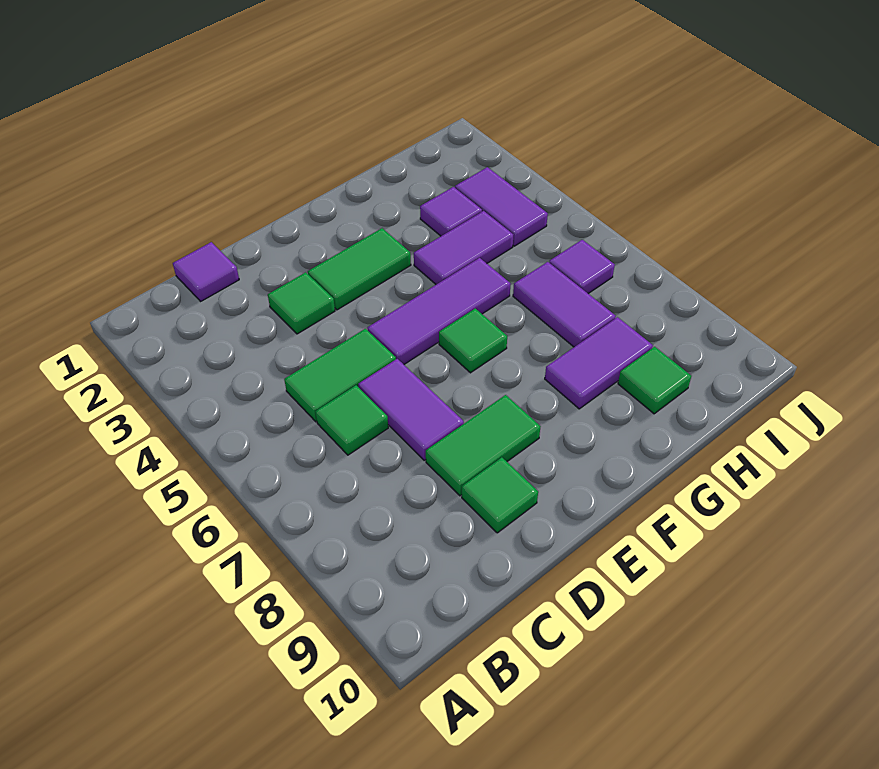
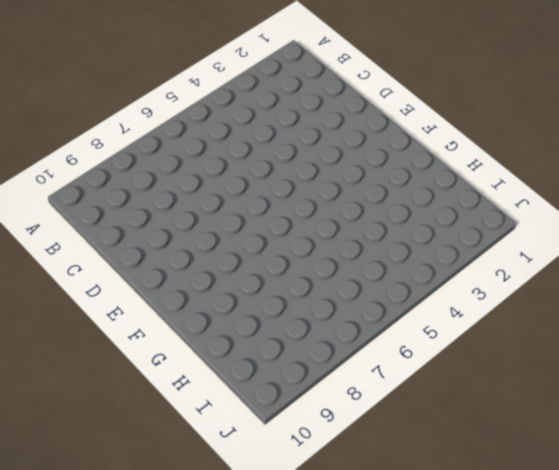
none -> purple tile C1 level 1
none -> green tile C5:D5 level 1
none -> green tile C6 level 1

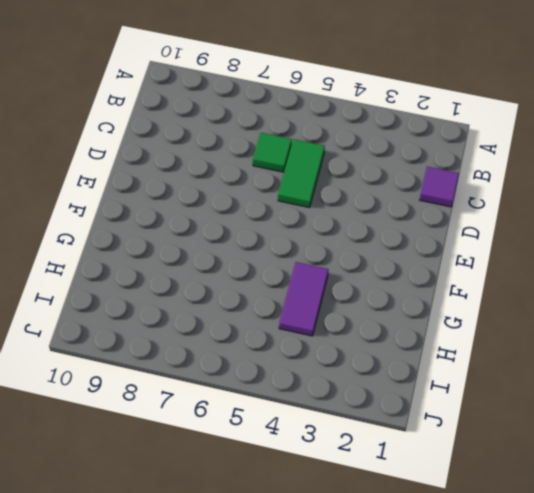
none -> green tile D3 level 1
none -> purple tile D6:D7 level 1
none -> green tile D8:E8 level 1

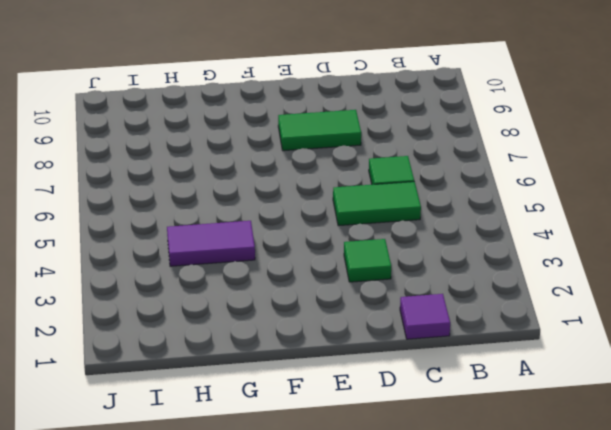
none -> purple tile D6:D7 level 1
none -> green tile D9 level 1
none -> green tile E3:F3 level 1

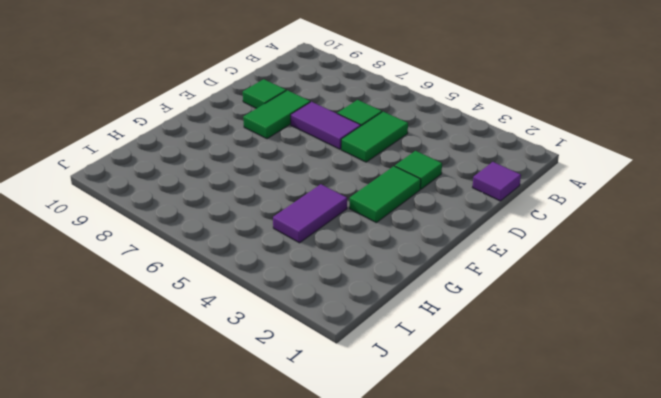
none -> purple tile E5:G5 level 1
none -> green tile F6 level 1
none -> purple tile G8:H8 level 1

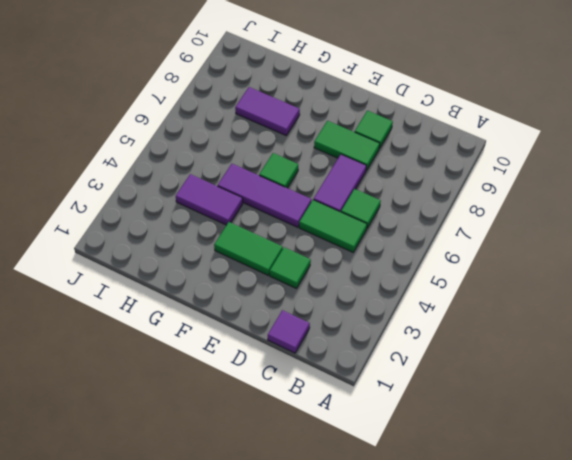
none -> purple tile H3 level 1
none -> purple tile H6:H7 level 1
none -> green tile H9 level 1

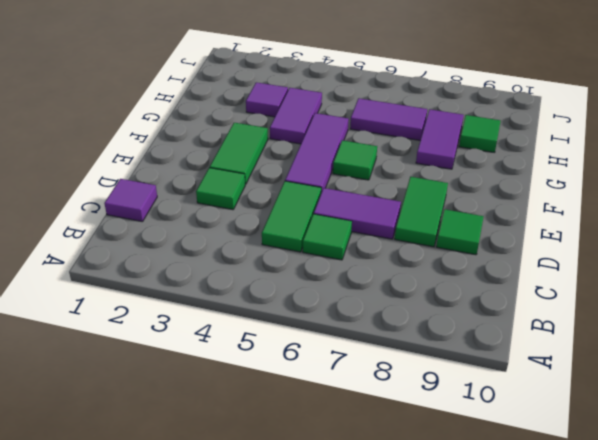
none -> purple tile I3:I4 level 1
none -> purple tile I6 level 1

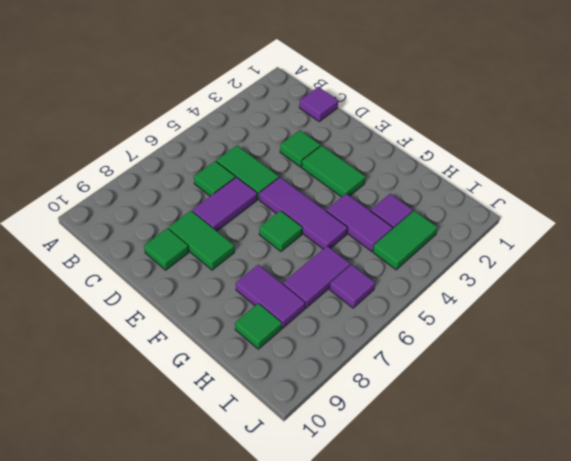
green tile I3:I4 level 1 -> purple tile I3:I4 level 1

